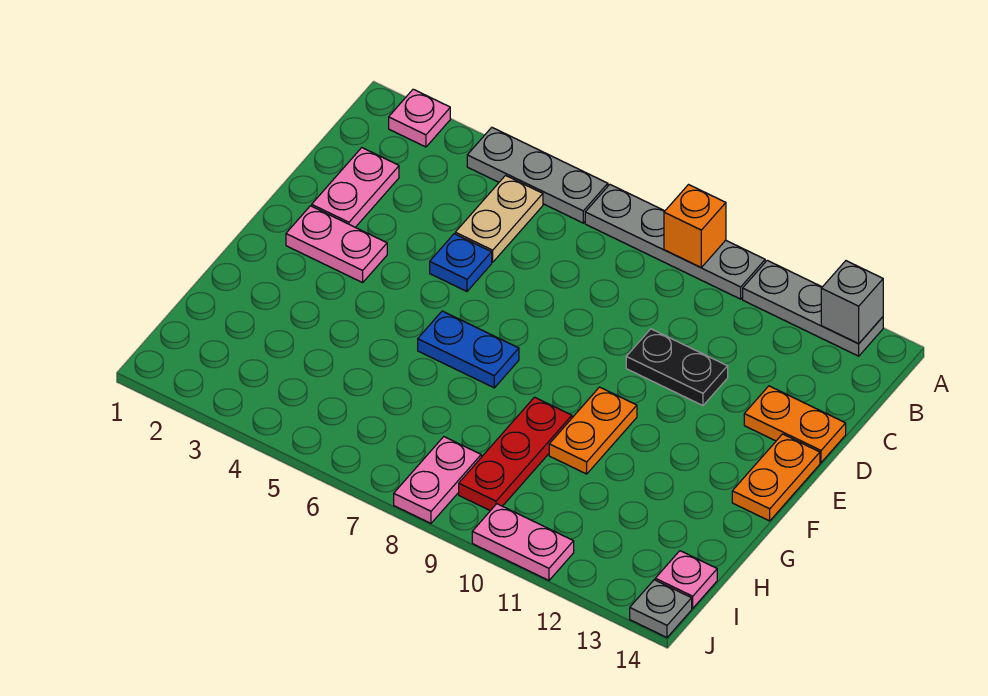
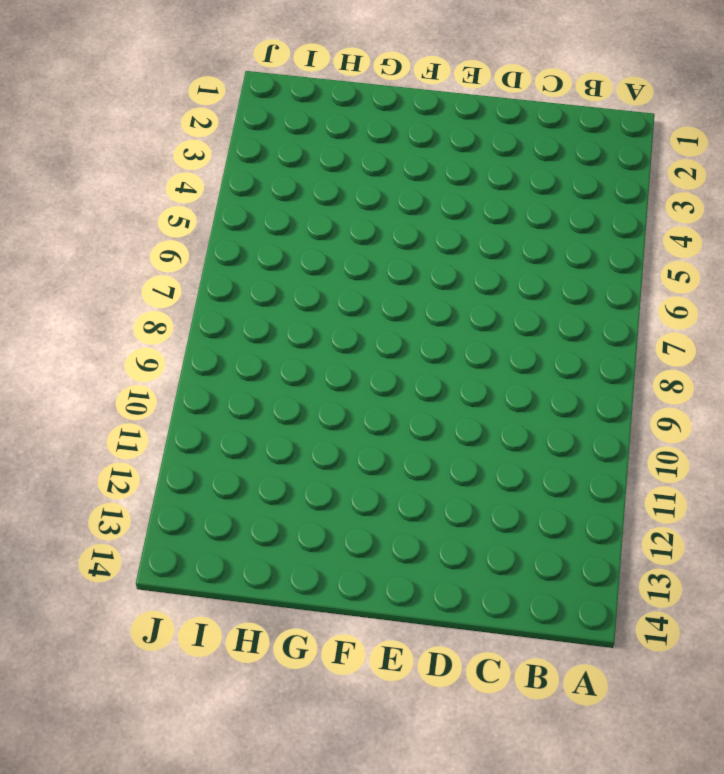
none -> pink plate A2 level 1
none -> grey plate A4:A6 level 1
none -> grey plate A7:A10 level 1

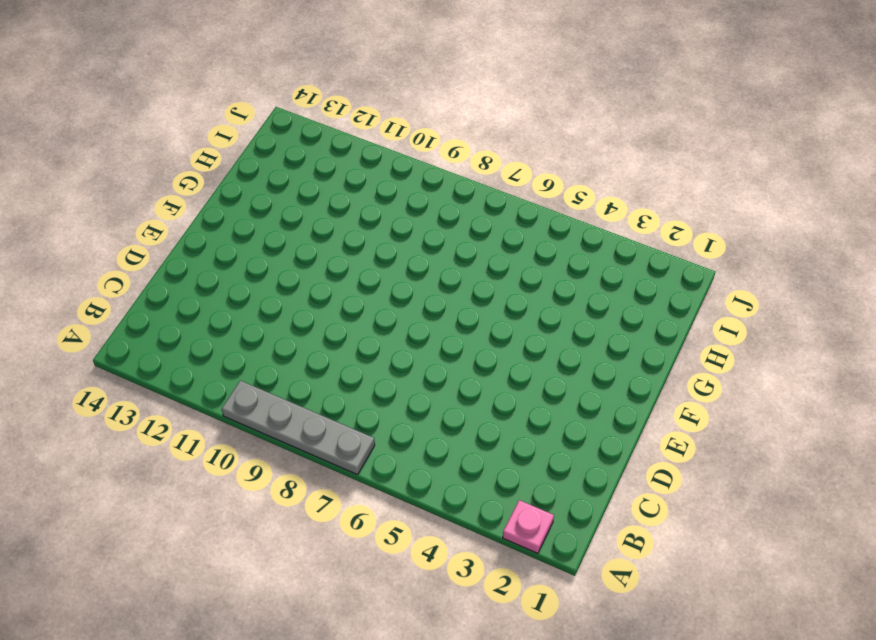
none -> grey plate A4:A6 level 1
none -> grey plate A11:A13 level 1
none -> tan plate B5:C5 level 1

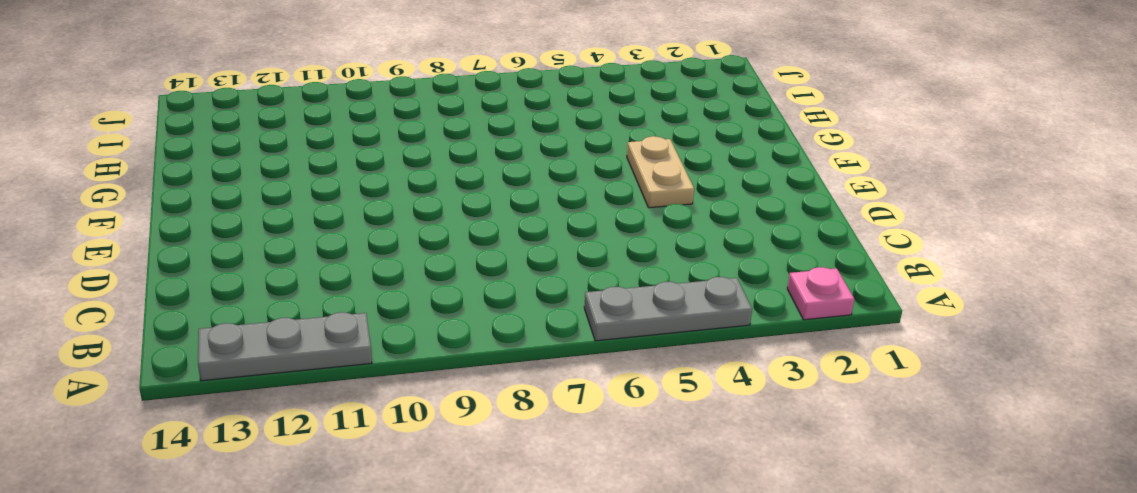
tan plate E4:F4 level 1 -> tan plate B5:C5 level 1
none -> grey plate A7:A10 level 1
none -> pink plate C2:D2 level 1
none -> blue plate D5 level 1

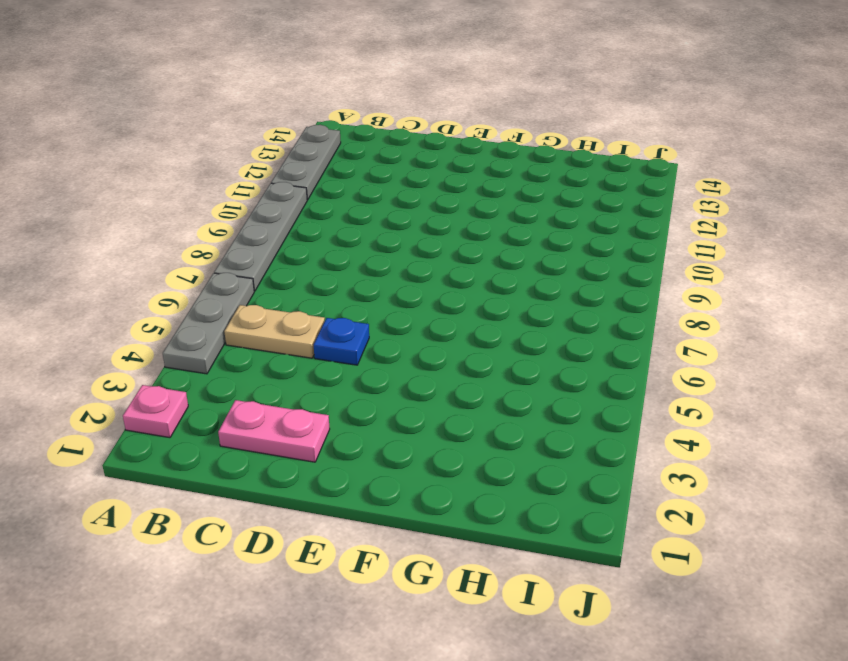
none -> black plate D10:D11 level 1
none -> orange plate D13:D14 level 1
none -> pink plate E2:E3 level 1

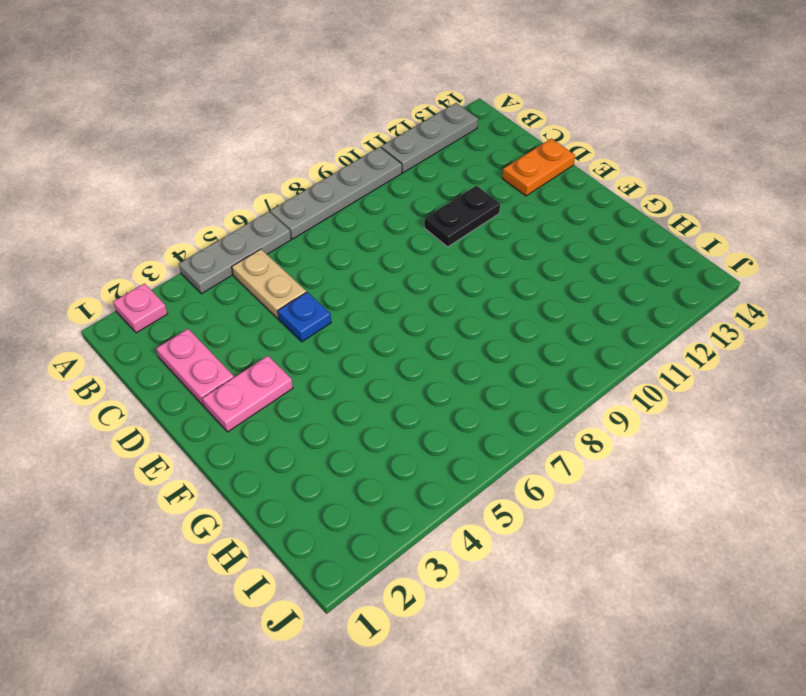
none -> orange plate E14:F14 level 1
none -> blue plate F6:F7 level 1
none -> orange plate F10:G10 level 1

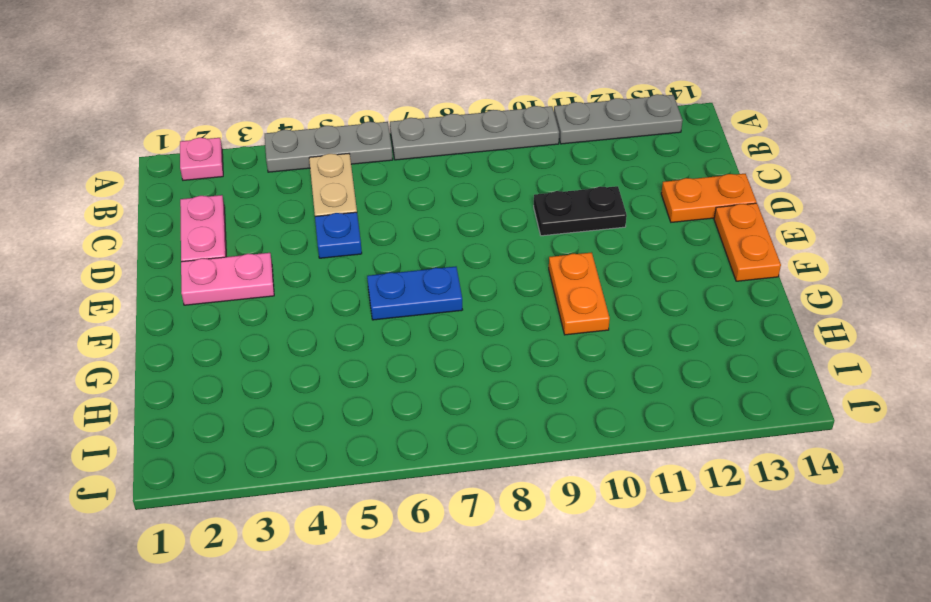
none -> red plate G9:I9 level 1
none -> pink plate I8:J8 level 1
none -> pink plate I14 level 1

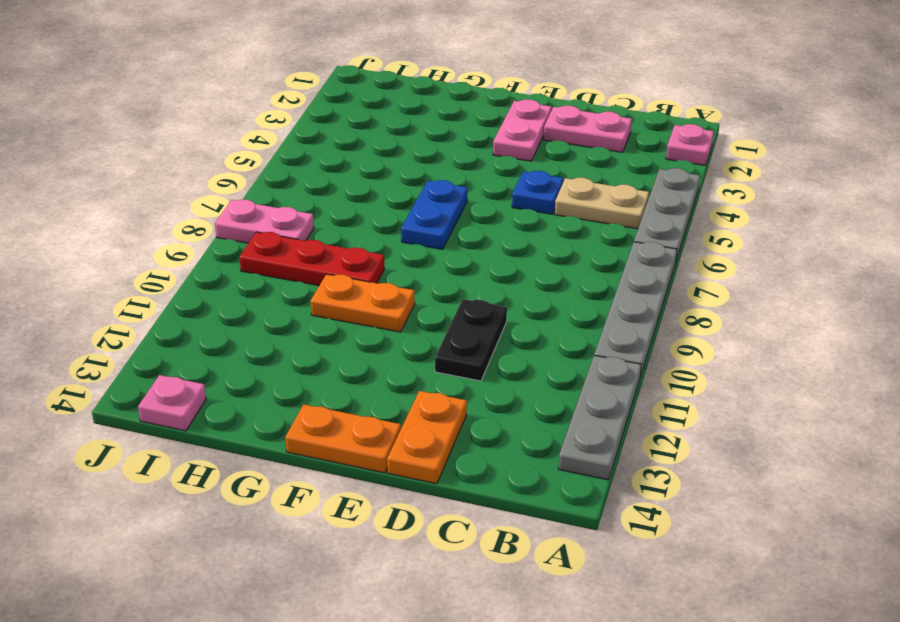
none -> pink plate J10:J11 level 1
none -> grey plate J14 level 1
none -> orange brick A9 level 2

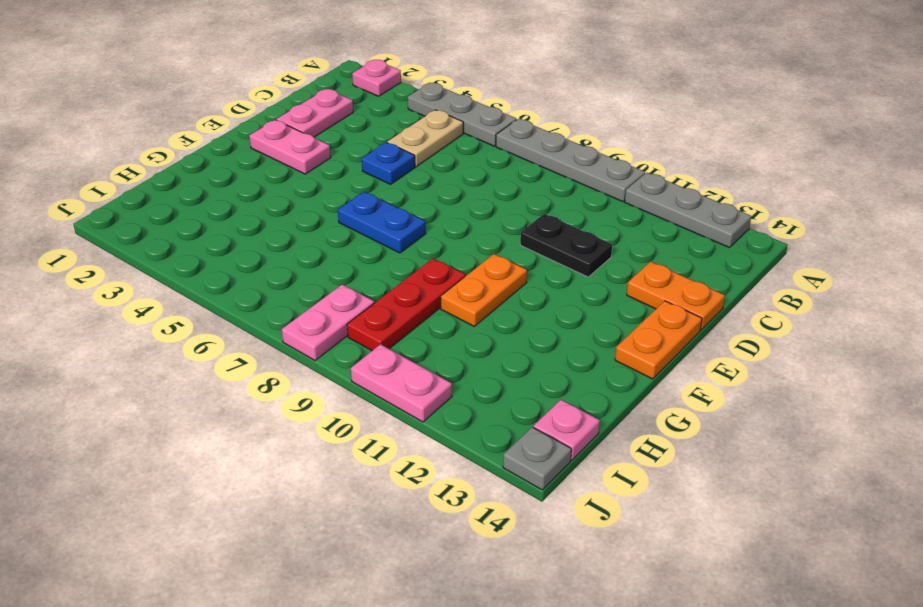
none -> orange brick A9 level 2
none -> grey brick A13 level 2

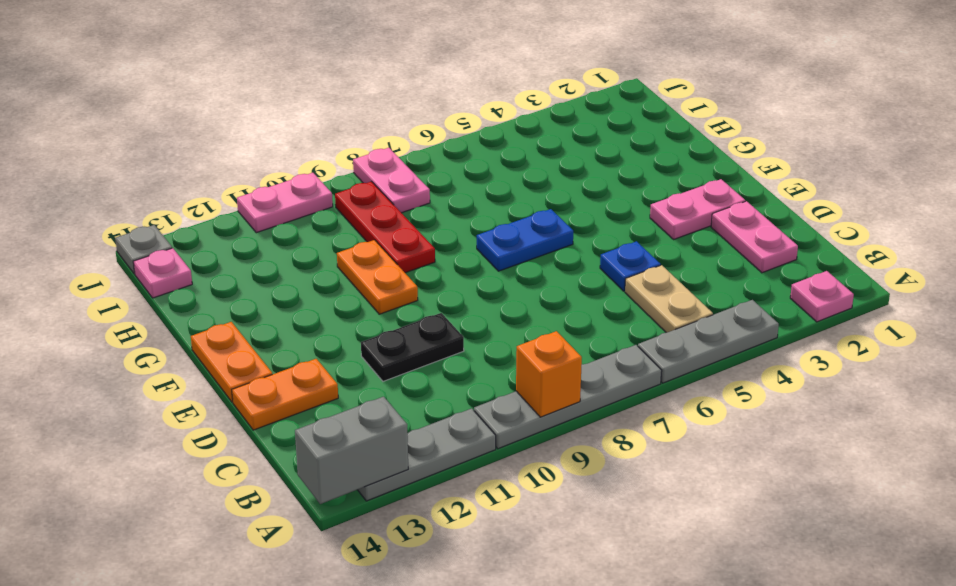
grey brick A13:A14 level 2 -> grey brick A13 level 2

